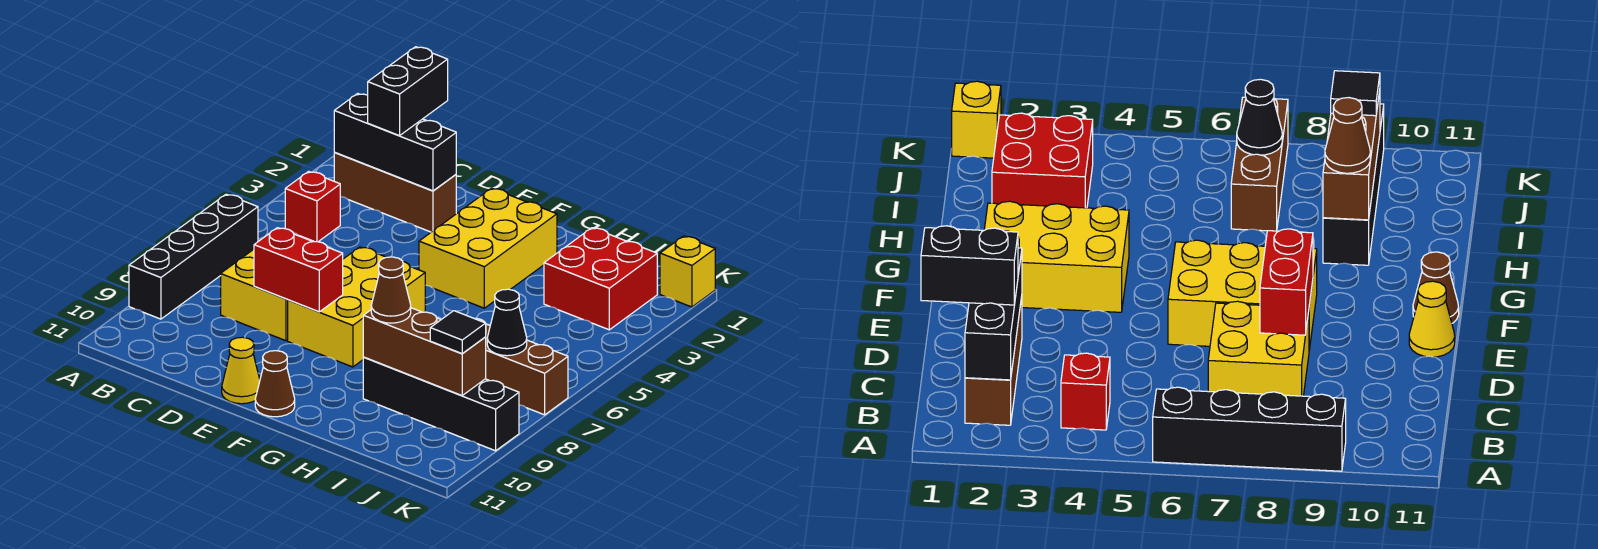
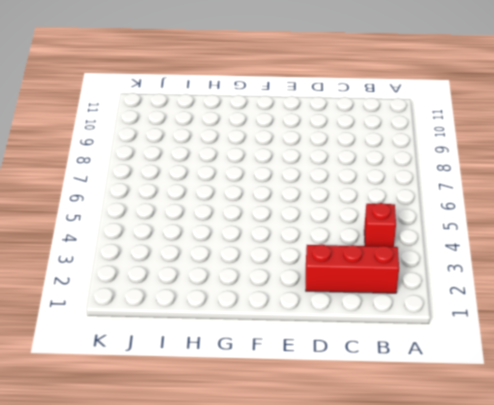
red brick B2:D2 level 1 -> brown brick B2:D2 level 1
none -> black brick A6:A9 level 1
none -> yellow brick C7:D8 level 1
none -> yellow brick E6:F8 level 1

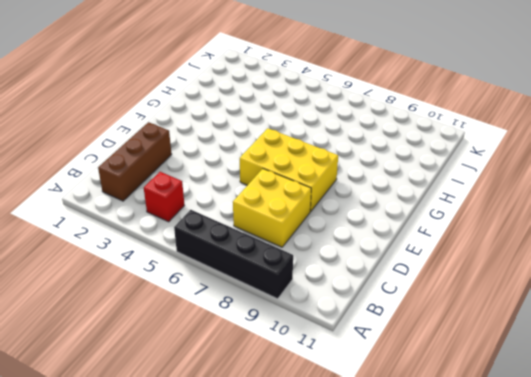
none -> yellow cone E11 level 1
none -> yellow brick F2:G4 level 1
none -> brown cone F11 level 1

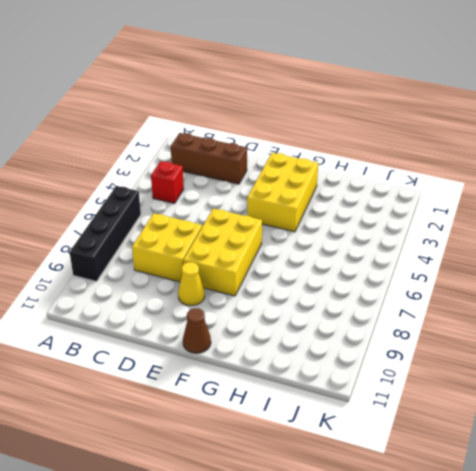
yellow cone E9 level 1 -> yellow cone E11 level 1
none -> black brick H9:K9 level 1
none -> red brick I2:J3 level 1
none -> brown brick I7:K7 level 1

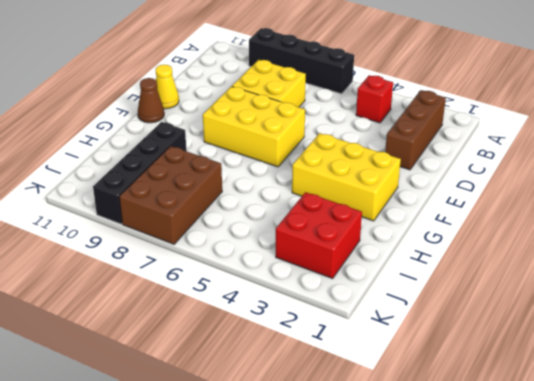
brown brick I7:K8 level 1 -> brown brick I7:K7 level 1
none -> yellow brick K1 level 1
none -> black brick B2:D2 level 2
none -> red brick D8:E8 level 2

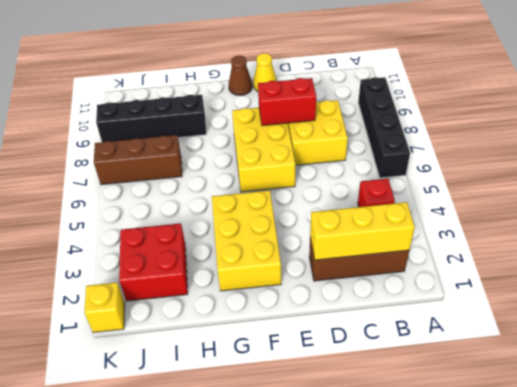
yellow brick B2:D2 level 2 -> black brick B2:D2 level 2
none -> brown brick H9:J9 level 2
none -> black cone J7 level 2
none -> black brick C1:C2 level 3

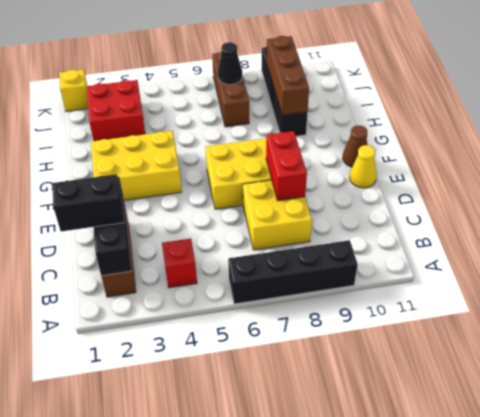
none -> brown cone H9 level 3
none -> black tile J9 level 3

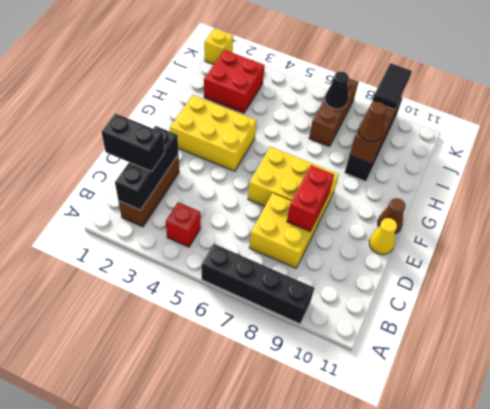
black tile J9:K9 level 3 -> black tile J9 level 3

